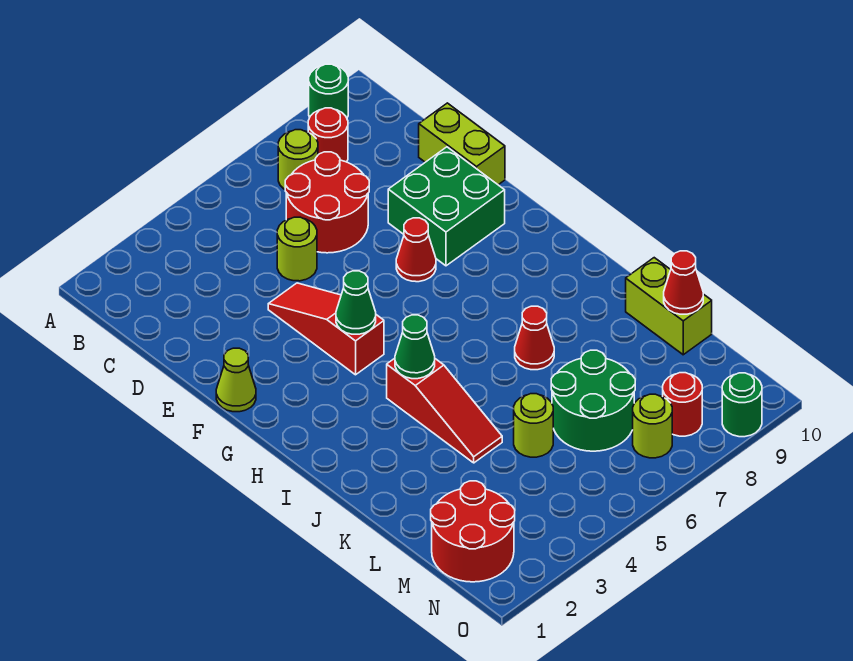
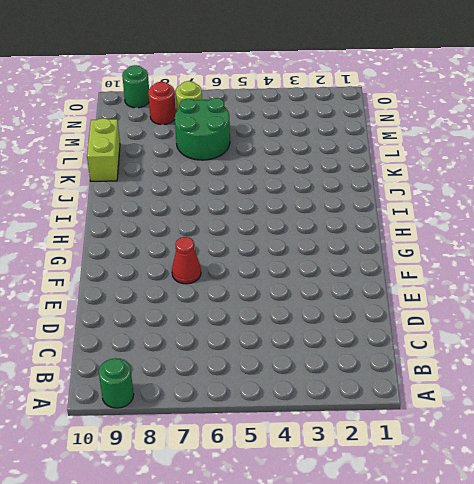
none -> lime round brick B7 level 1
none -> red round brick B8 level 1
none -> red round brick C6:D7 level 1

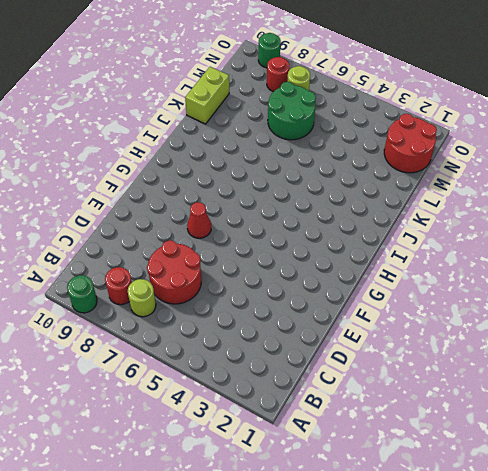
none -> lime round brick D5 level 1
none -> lime brick D10:E10 level 1
none -> red slope E4:G4 level 1 top G

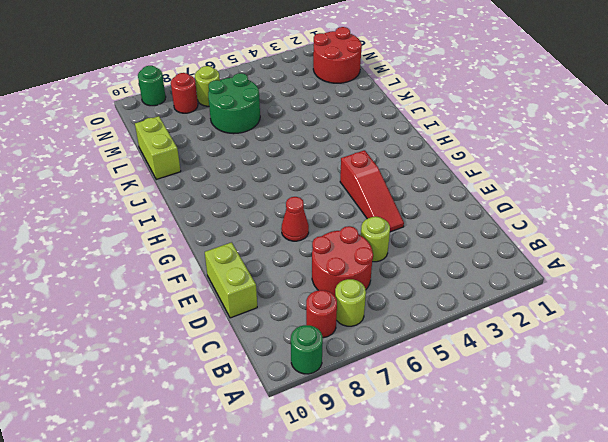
none -> green brick E8:F9 level 1
none -> lime cone F1 level 1
none -> red slope I4:K4 level 1 top I

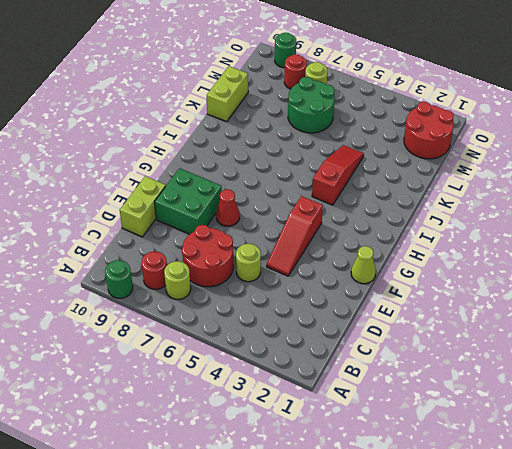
none -> red cone J7 level 1
none -> lime round brick L5 level 1
none -> green cone G4 level 2

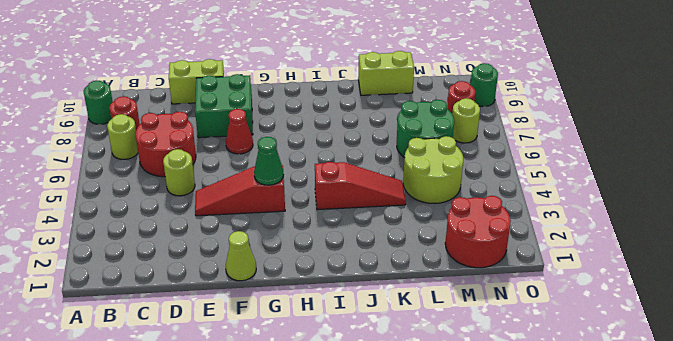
lime round brick L4:M5 level 1 -> lime round brick L5 level 1
none -> red cone J7 level 1
none -> green cone I4 level 2
none -> red cone L10 level 2

